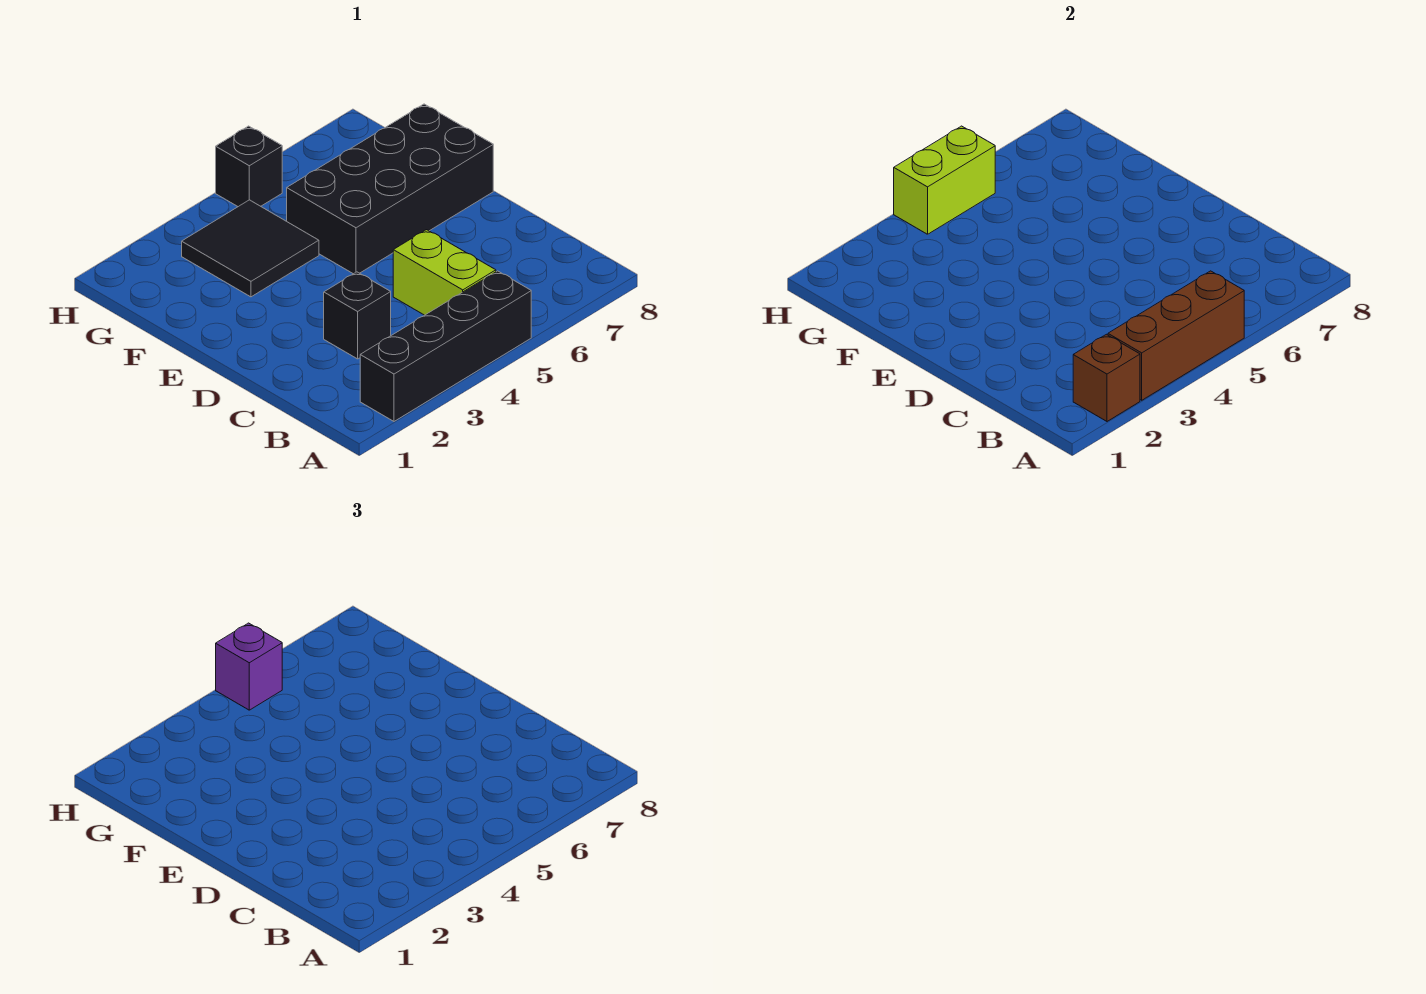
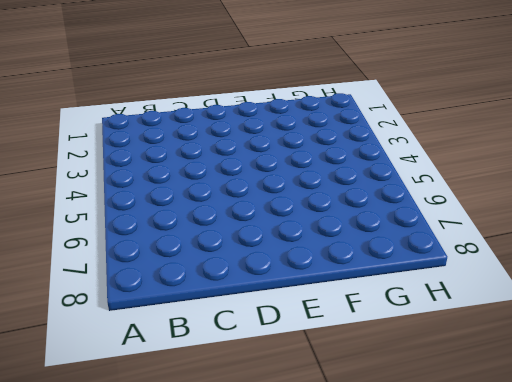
none -> black brick A2:A5 level 1
none -> lime brick B5:C5 level 1

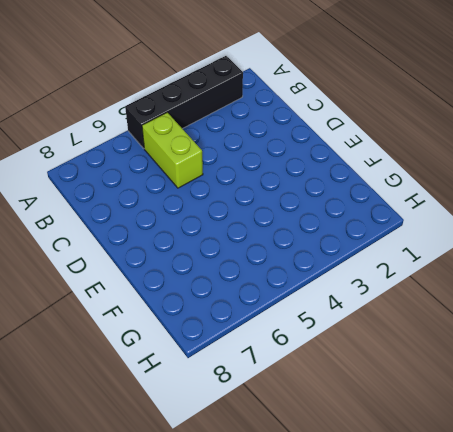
none -> black brick C3 level 1
none -> black brick E5:F8 level 1

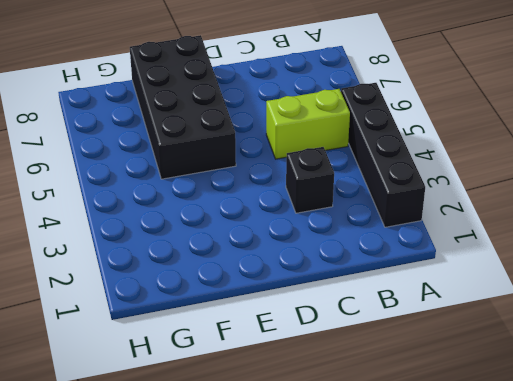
none -> black tile F3:G4 level 1
none -> black brick H5 level 1

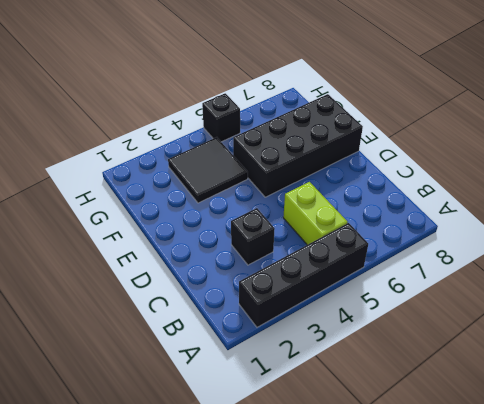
none -> brown brick A2 level 2
none -> brown brick A3:A5 level 2

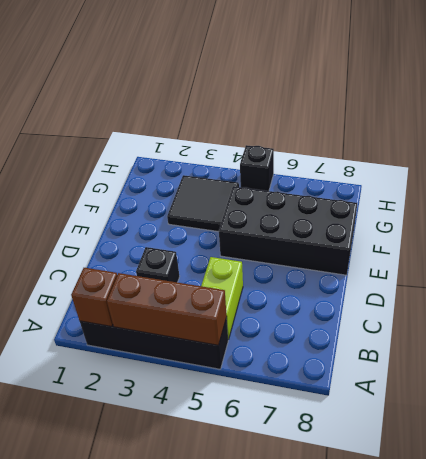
none -> lime brick H4:H5 level 2
none -> purple brick H5 level 3

